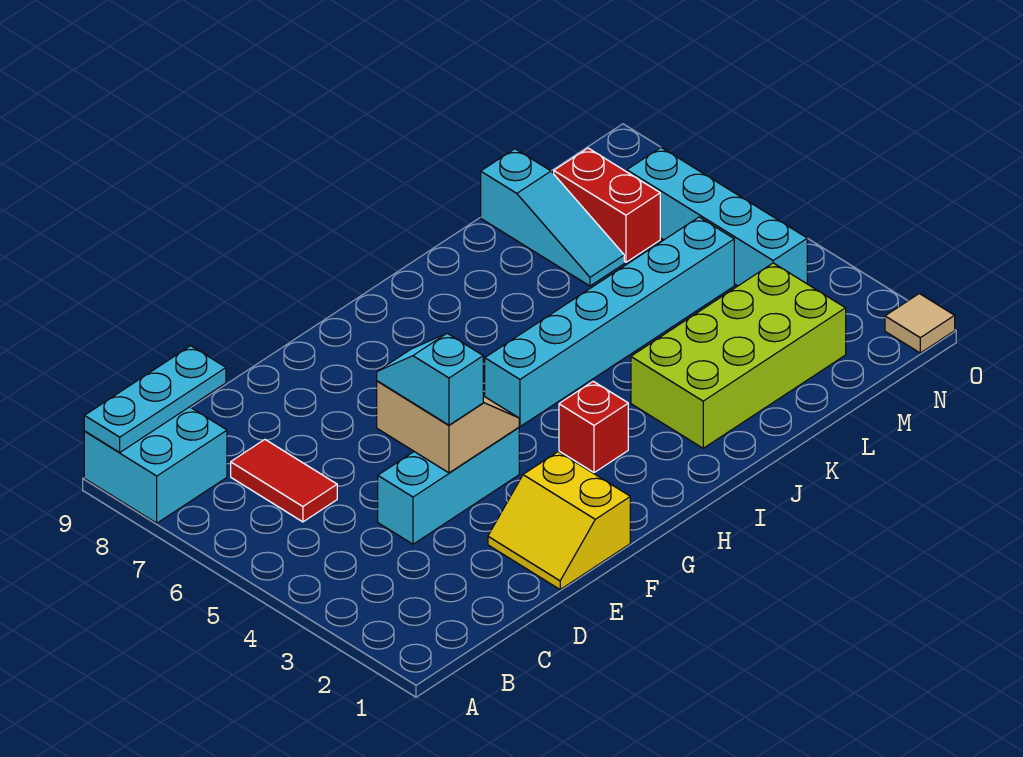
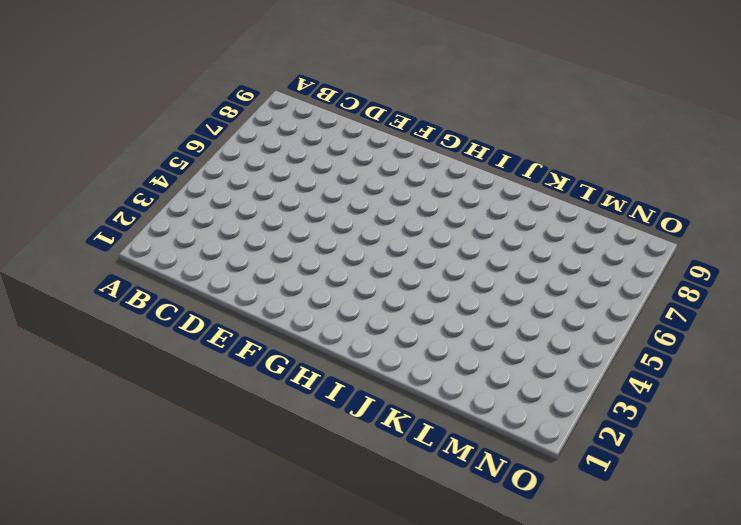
none -> cyan brick A8:B9 level 1
none -> red tile C6:C7 level 1
none -> cyan brick D4:F4 level 1

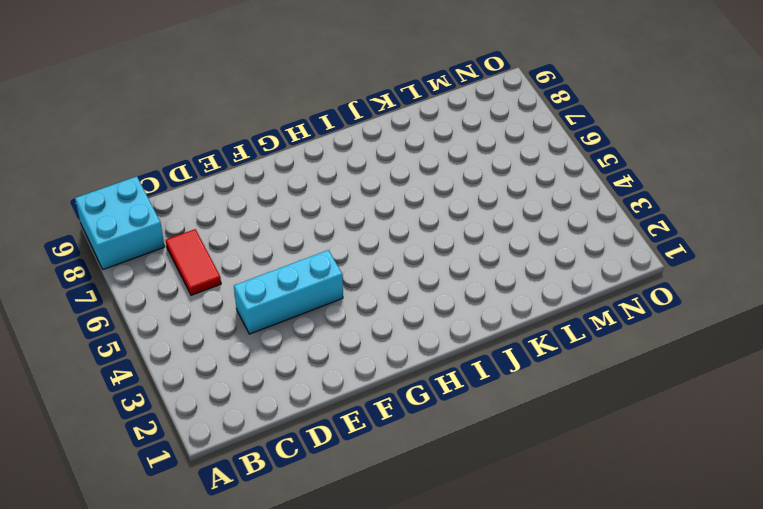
none -> yellow slope E1:F2 level 1 top F
none -> red brick H3 level 1
none -> cyan brick H5:M5 level 1

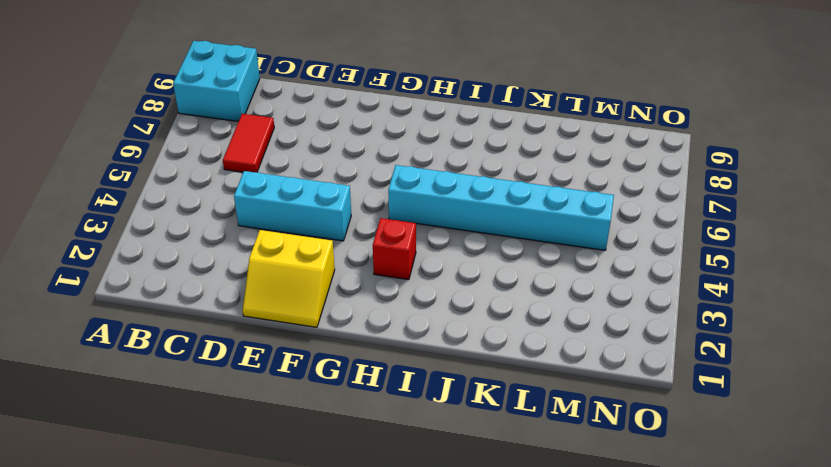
yellow slope E1:F2 level 1 top 2 -> yellow slope E1:F2 level 1 top F
none -> lime brick J2:M3 level 1
none -> cyan slope L7:L9 level 1 top 9
none -> red brick M7:M8 level 1

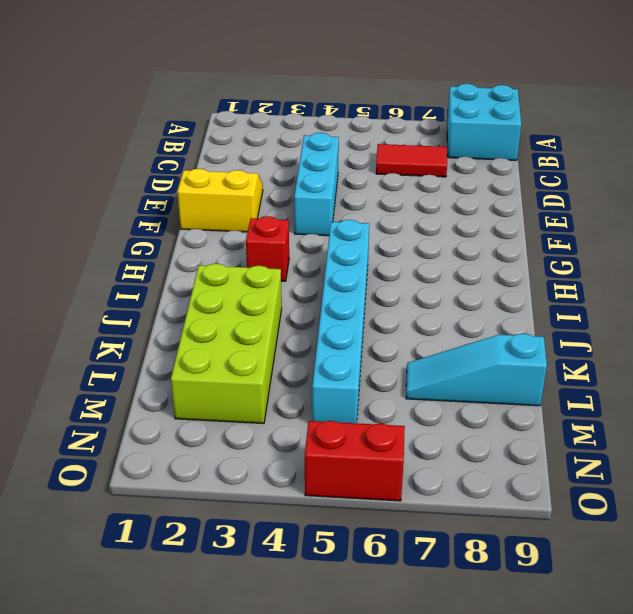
red brick O5:O6 level 1 -> red brick M7:M8 level 1
none -> cyan brick N4:N7 level 1
none -> tan tile O1 level 1
none -> cyan plate A9:C9 level 2

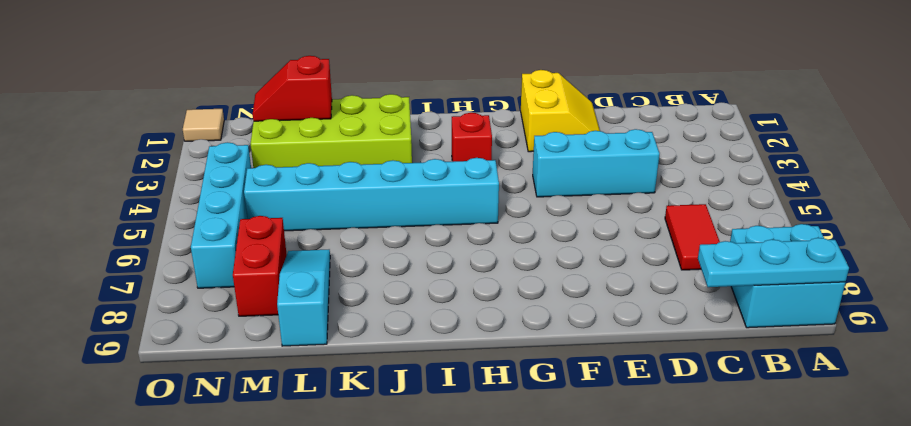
red slope L2:M2 level 2 top L -> none
none -> tan slope E4:F5 level 2 top E
none -> cyan slope E4:E5 level 3 top 4

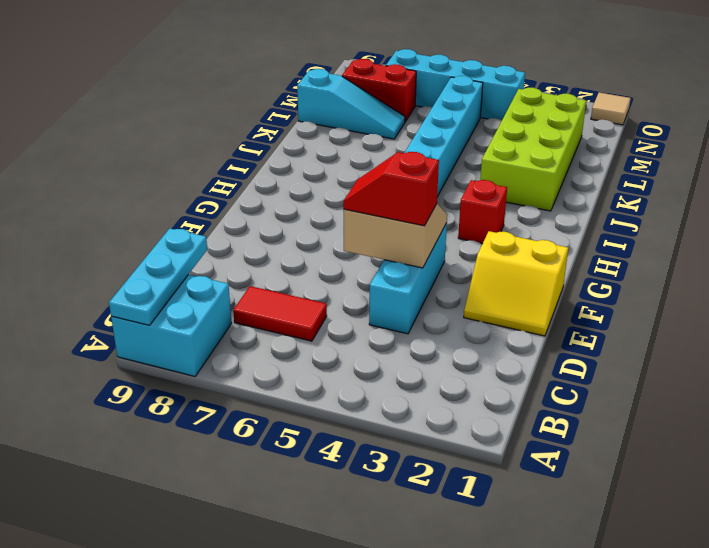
red slope E4:E5 level 3 top 4 -> cyan slope E4:E5 level 3 top 4

